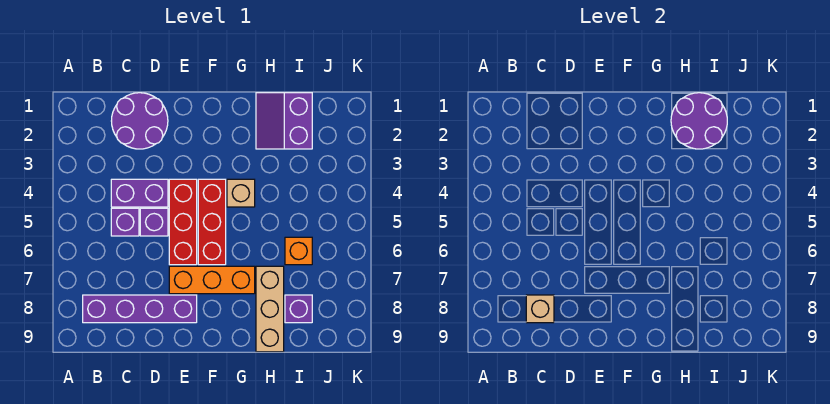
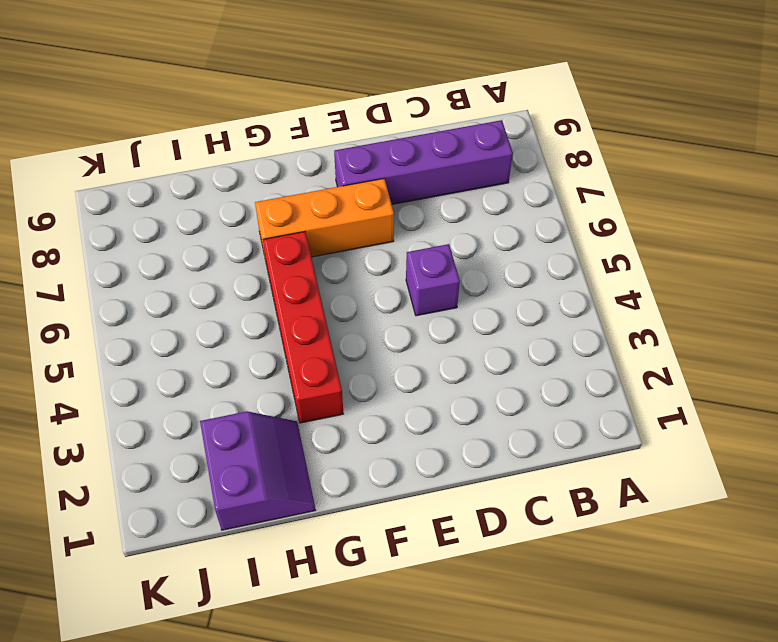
red brick G3:G6 level 1 -> tan brick G4 level 1
none -> purple round brick C1:D2 level 1
none -> purple brick C4:D4 level 1
none -> purple brick C5 level 1

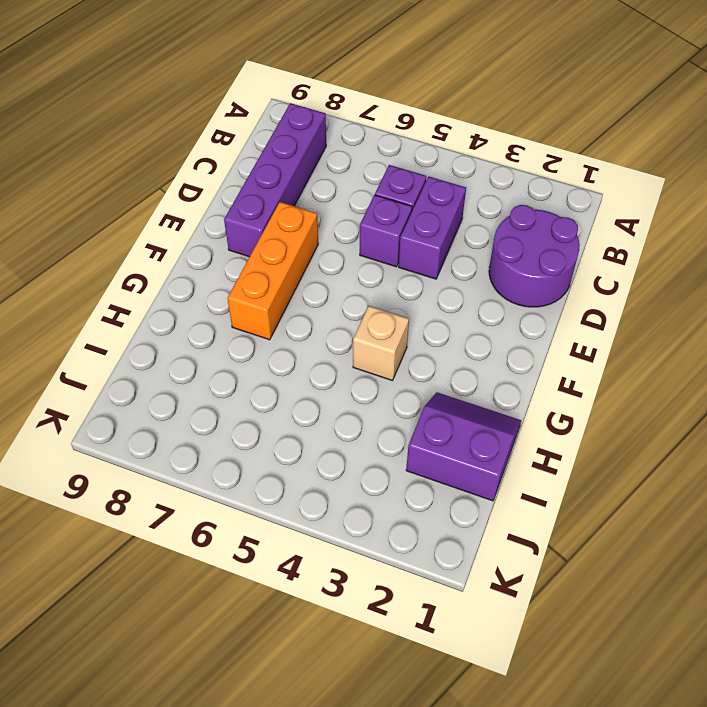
none -> red brick E4:E6 level 1
none -> red brick F4:F6 level 1
none -> tan brick H7:H9 level 1

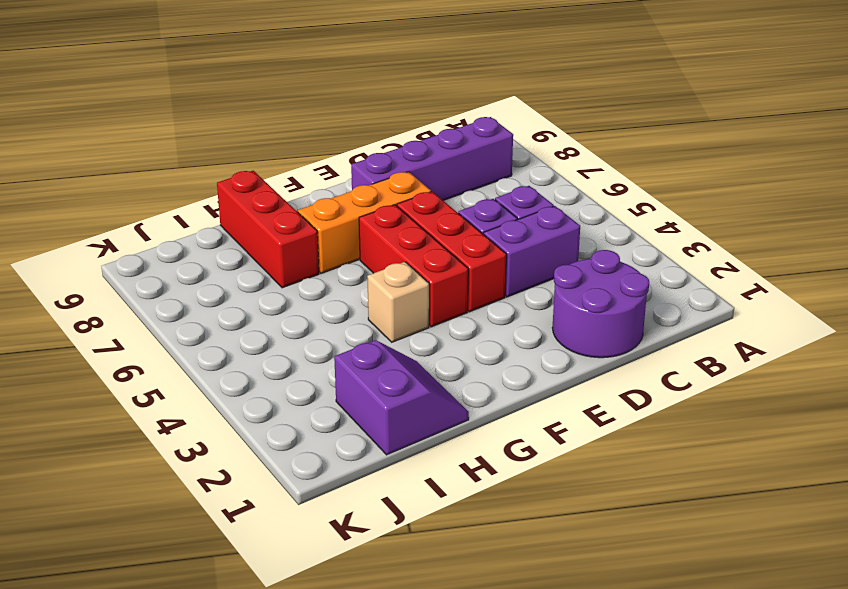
red brick H7:H9 level 1 -> tan brick H7:H9 level 1
none -> orange brick I6 level 1
none -> purple brick I8 level 1
none -> tan brick C8 level 2

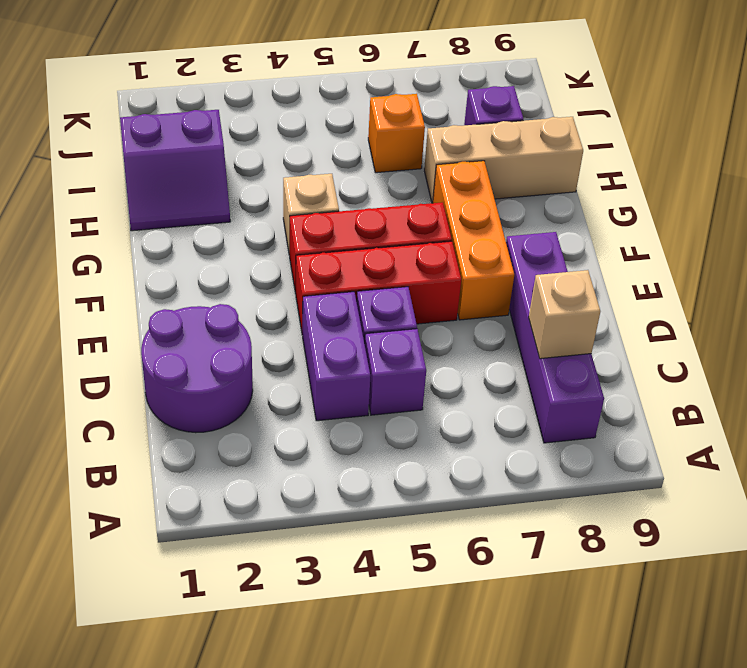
none -> purple round brick H1:I2 level 2

